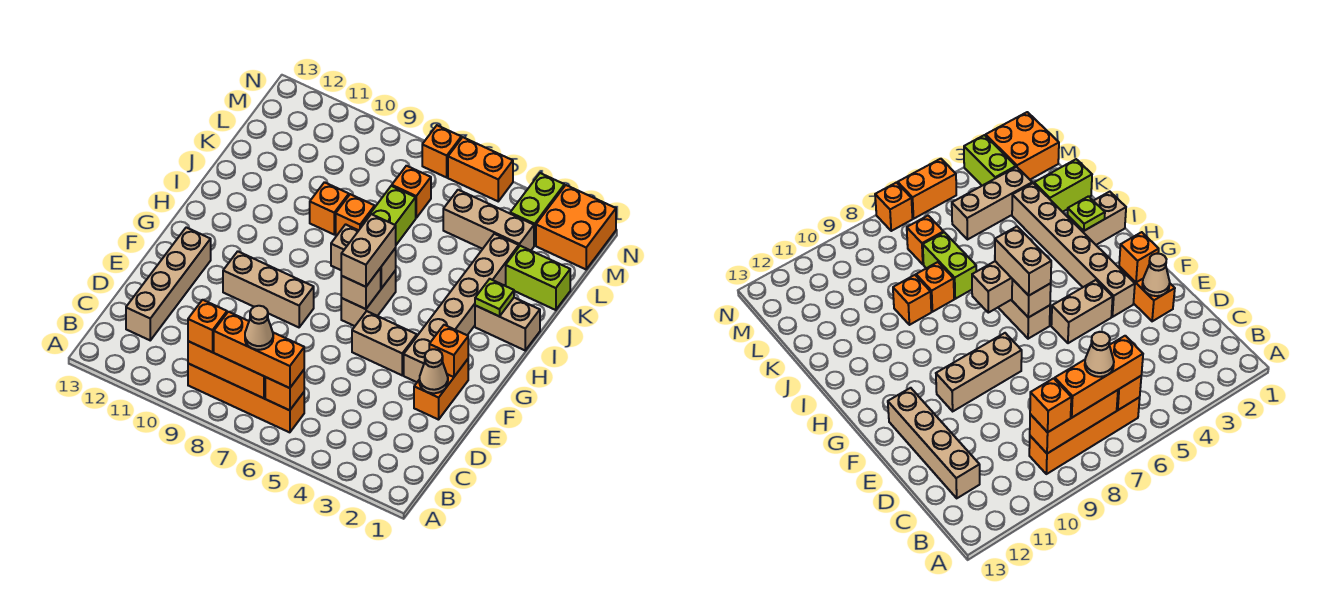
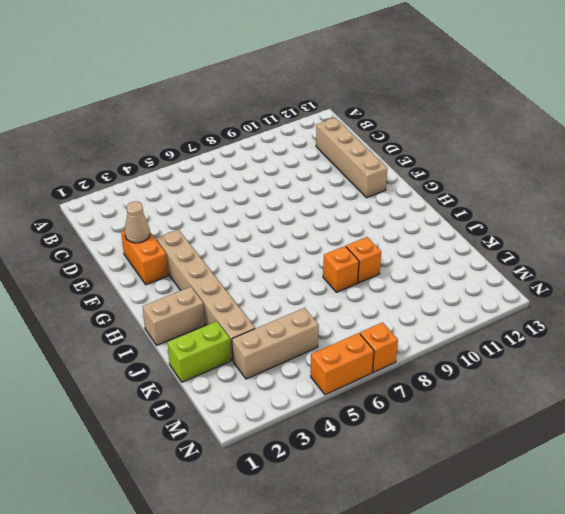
none -> orange brick B6:B9 level 1
none -> tan brick F4:F5 level 1
none -> tan brick F8:F10 level 1

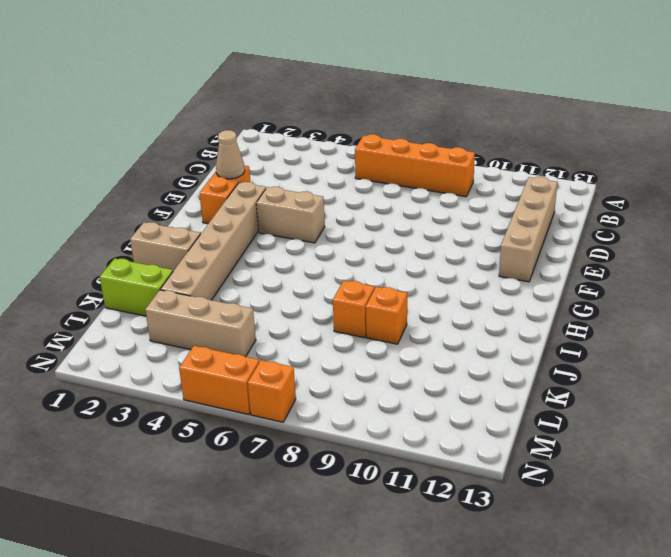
none -> tan brick F8:F10 level 1
none -> tan brick G6:H6 level 1
none -> lime brick J7:K7 level 1

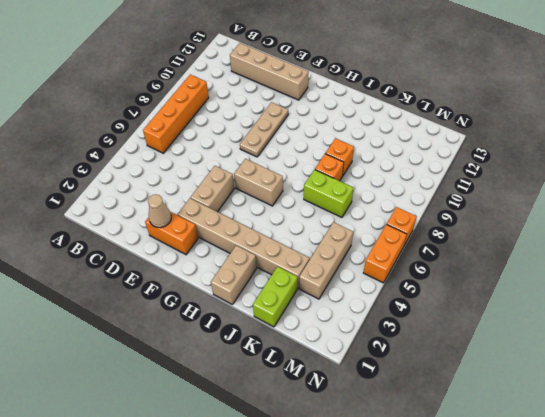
tan plate F8:F10 level 1 -> tan brick F8:F10 level 1
none -> orange brick L7 level 1
none -> orange brick M1:N2 level 1
none -> lime brick M3:N3 level 1

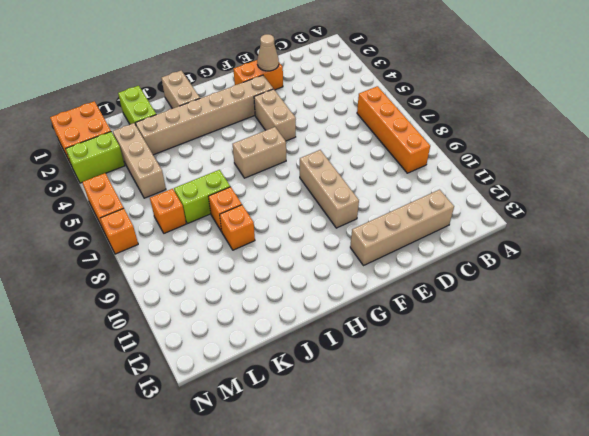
none -> orange brick B6 level 2
none -> orange brick B7:B9 level 2
none -> orange brick F2 level 2

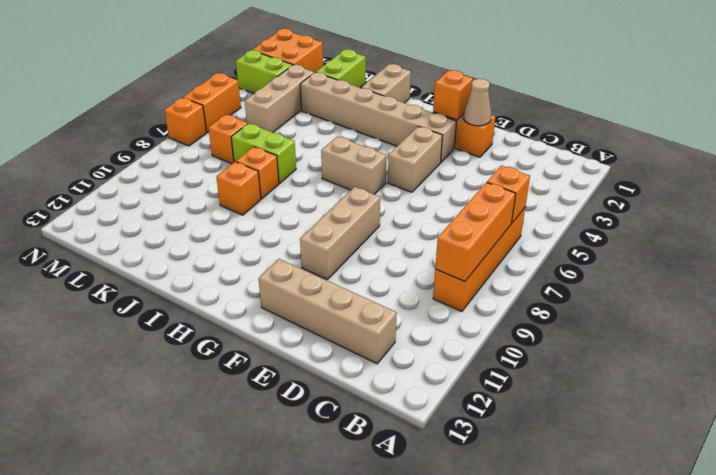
none -> tan brick G6 level 2
none -> tan brick H6:H7 level 2
none -> lime plate I2 level 2

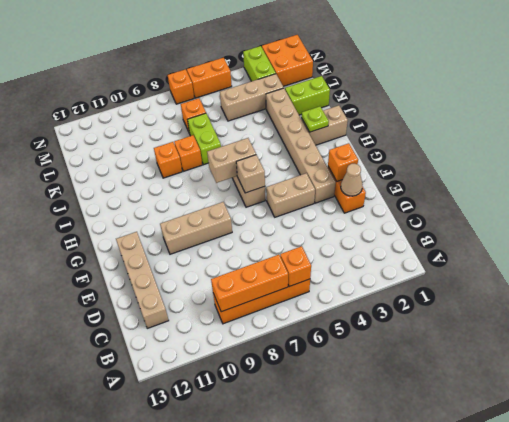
none -> orange brick B6:B8 level 3
none -> orange brick B9 level 3
none -> tan brick G6:H6 level 3

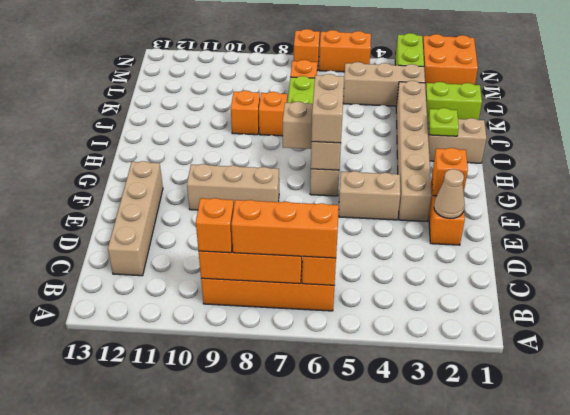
none -> tan cone B7 level 4

